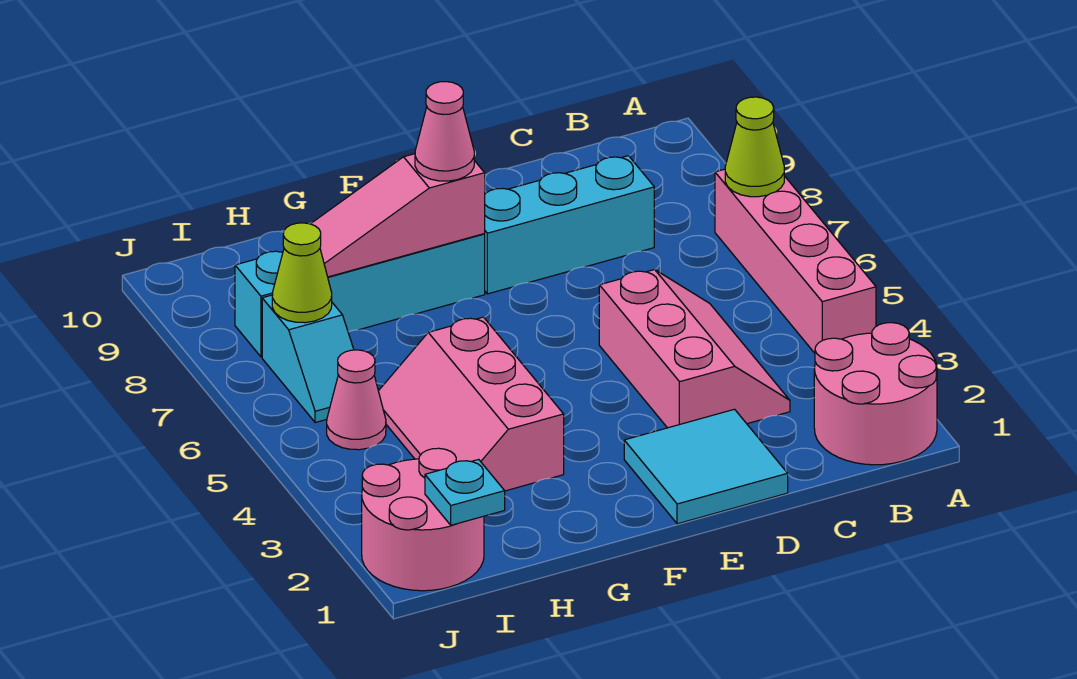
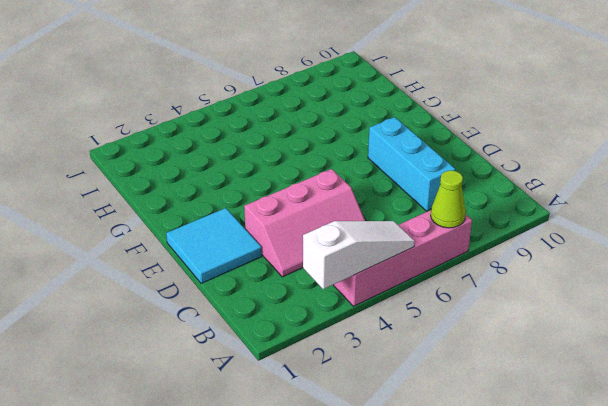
white slope A3:A5 level 2 top 3 -> none
none -> pink round brick A1:B2 level 1
none -> cyan brick F8:I8 level 1
none -> pink slope G3:H5 level 1 top G

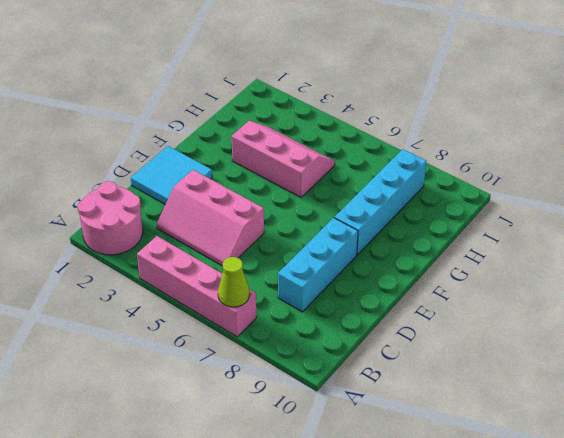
none -> pink round brick I1:J2 level 1
none -> pink cone I5 level 1
none -> cyan slope I6:I7 level 1 top 7

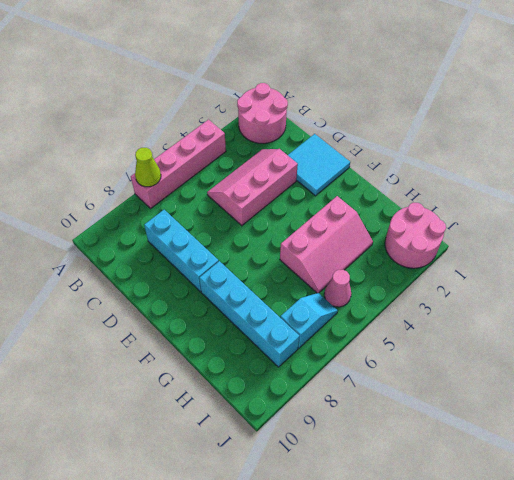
none -> pink slope F8:H8 level 2 top F
none -> cyan plate I1 level 2
none -> lime cone I7 level 2

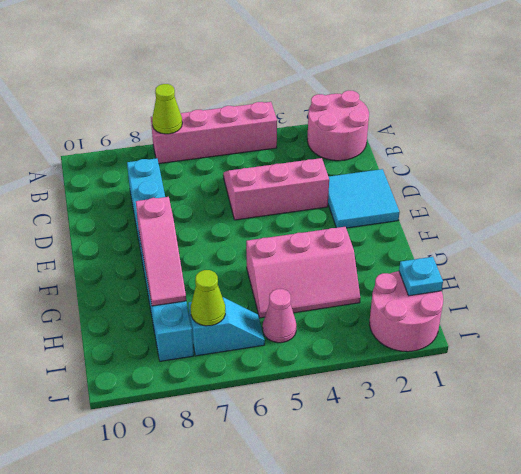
none -> pink cone F8 level 3

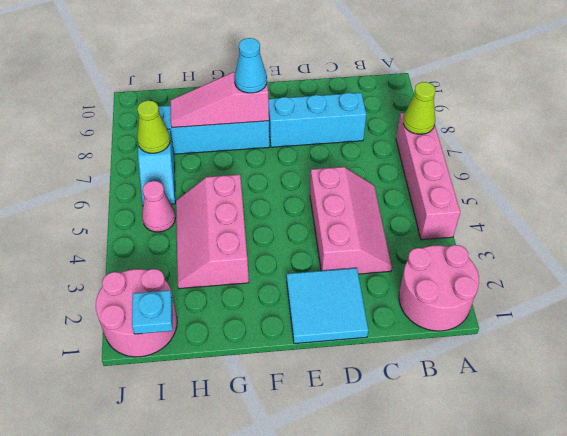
cyan cone F8 level 3 -> pink cone F8 level 3

